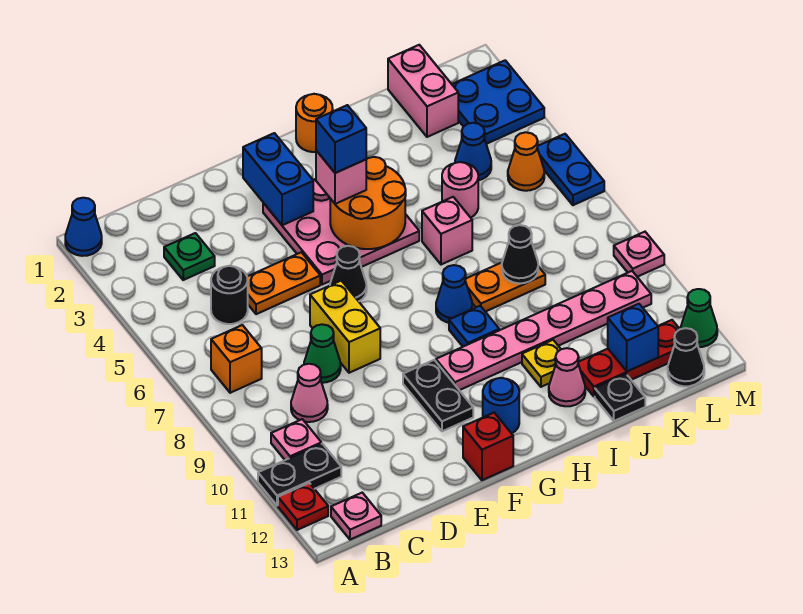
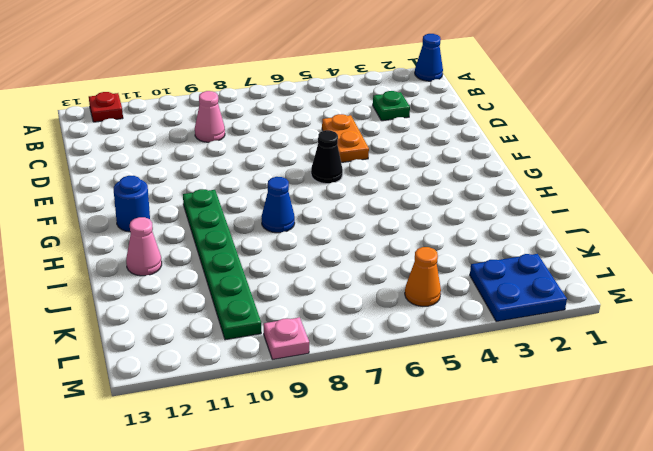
green plate G10:L10 level 1 -> pink plate G10:L10 level 1
none -> black plate A11:B11 level 1
none -> orange brick B7 level 1
none -> pink plate B10 level 1
none -> pink plate B13 level 1

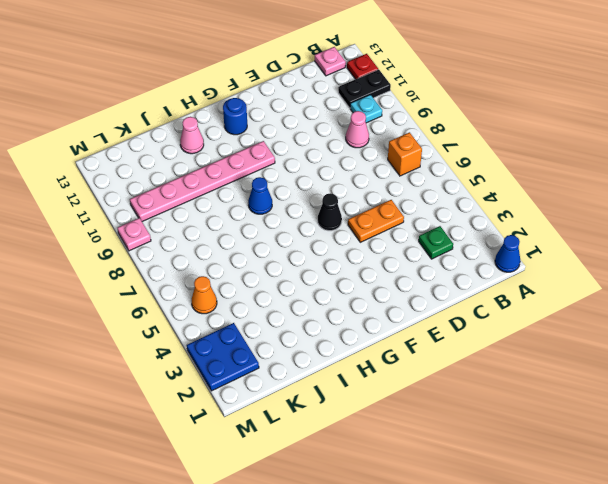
cyan plate B10 level 1 -> pink plate B10 level 1
none -> black round brick C5 level 1
none -> green cone D8 level 1
none -> yellow brick E7:E8 level 1
none -> pink plate F3:H5 level 1

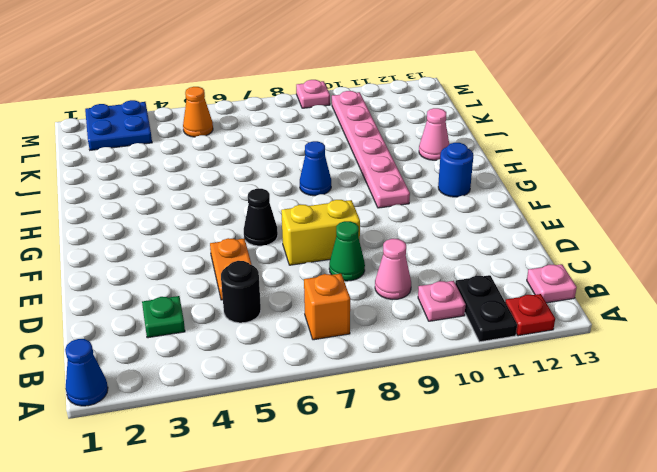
none -> pink plate F3:H5 level 1
none -> black plate F10:F11 level 1
none -> red brick F13 level 1
none -> orange round brick H1 level 1

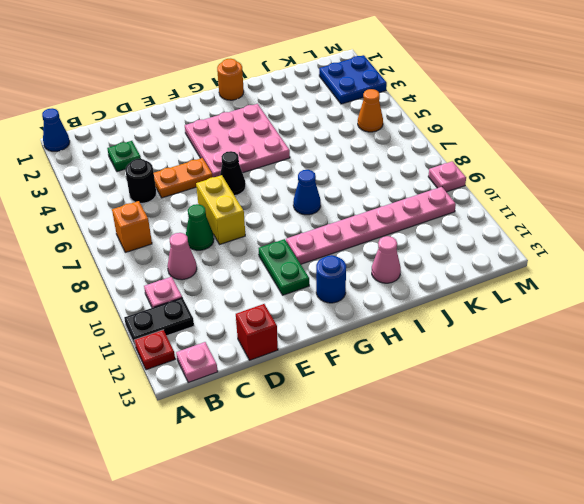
red brick D13 level 1 -> red brick F13 level 1
green plate F10:F11 level 1 -> black plate F10:F11 level 1
none -> blue plate H9 level 1
none -> pink brick I6 level 1
none -> orange plate I8:J8 level 1
none -> yellow plate I11 level 1

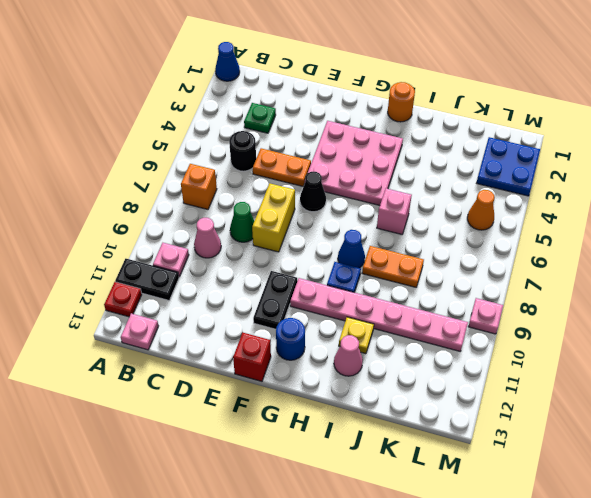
none -> pink round brick J5 level 1
none -> red plate J12:L12 level 1
none -> black plate J13 level 1
none -> pink brick K1:K2 level 1

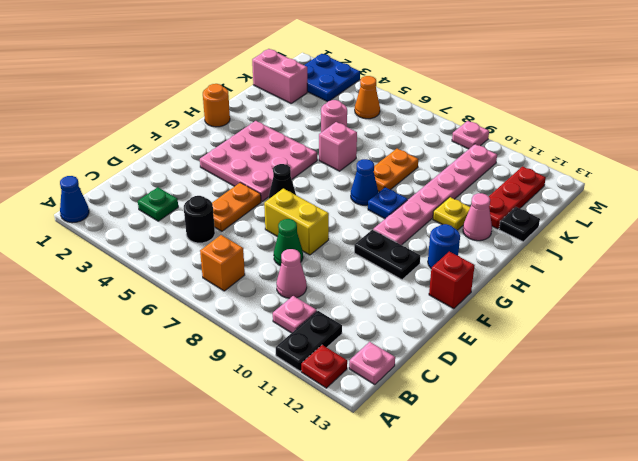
none -> blue cone K4 level 1
none -> black cone L13 level 1
none -> blue plate M5:M6 level 1
none -> green cone M12 level 1

